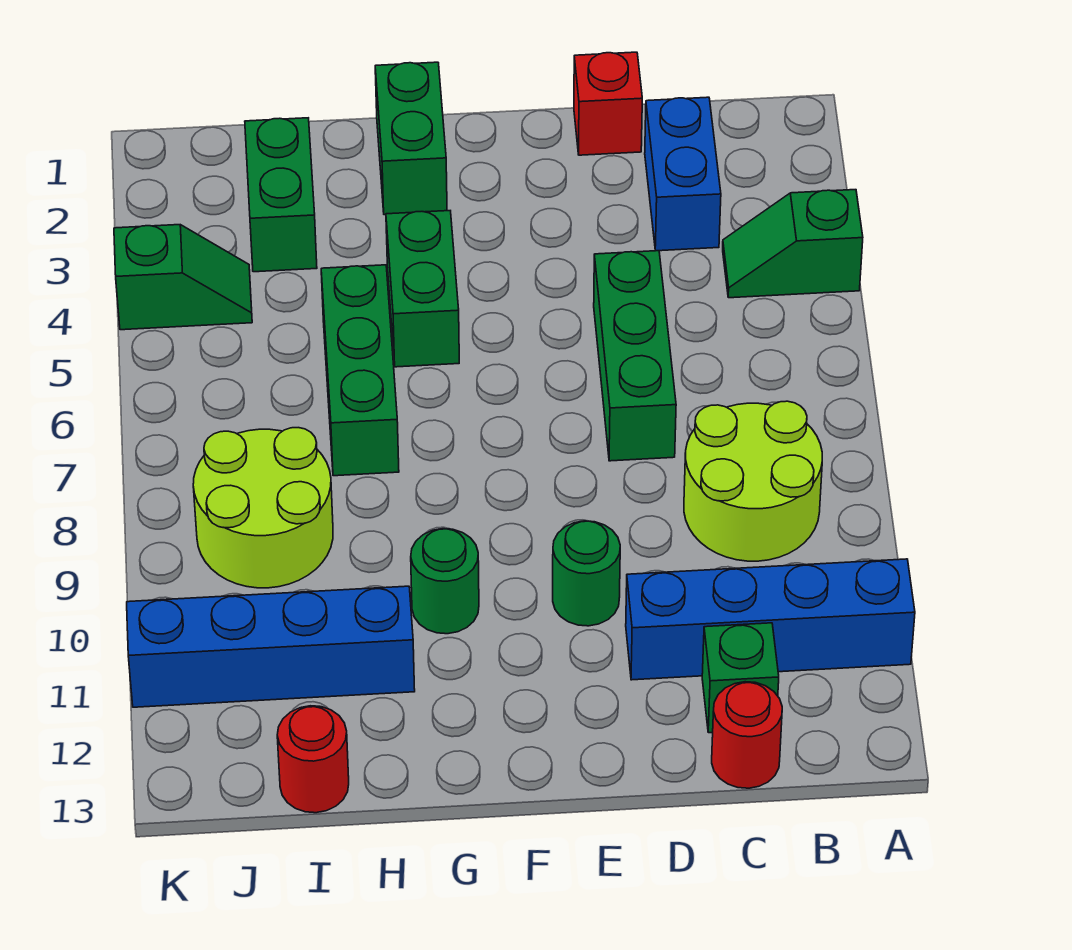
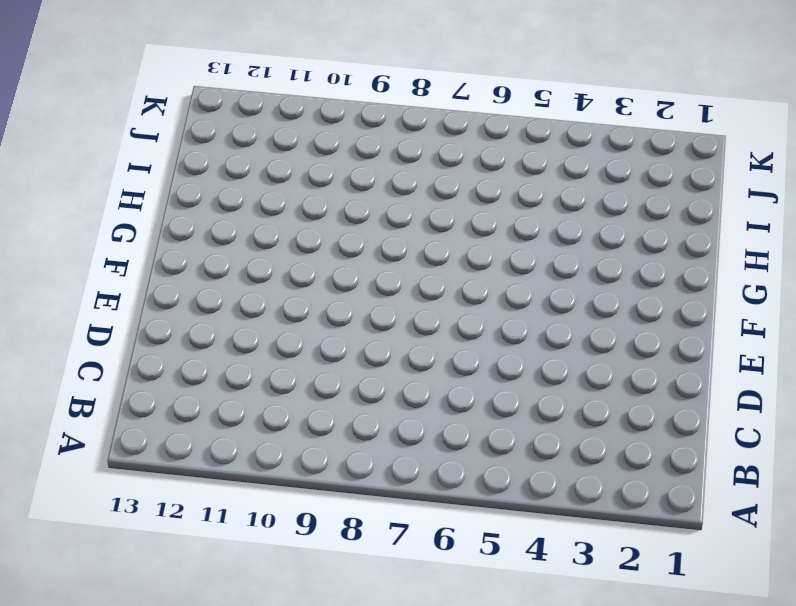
none -> green slope A4:B4 level 1 top A
none -> blue brick A11:D11 level 1
none -> lime round brick B8:C9 level 1

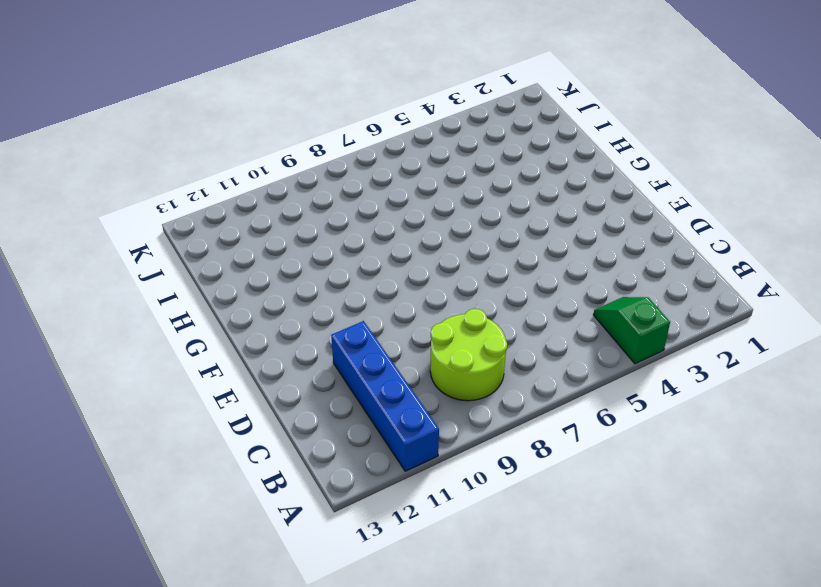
none -> blue brick C2:C3 level 1
none -> green brick C12 level 1
none -> red round brick C13 level 1

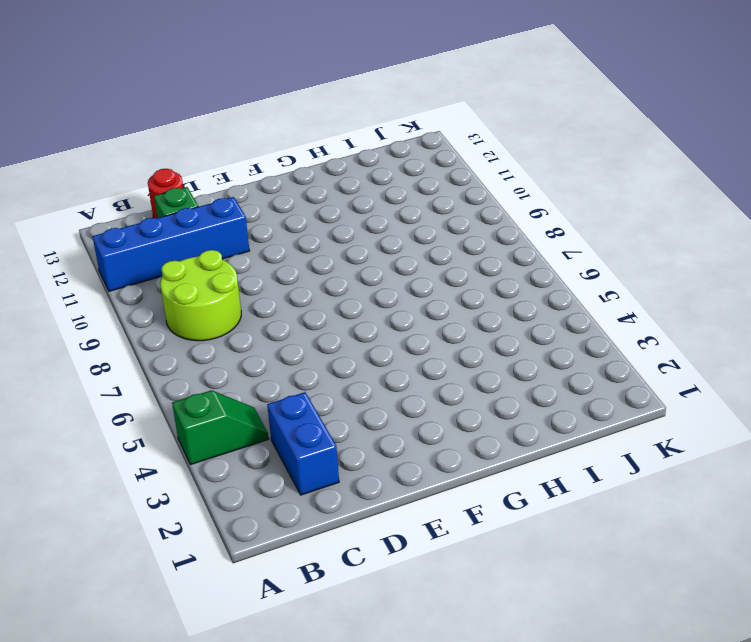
none -> red brick D1 level 1
none -> green brick D5:D7 level 1
none -> green round brick E10 level 1

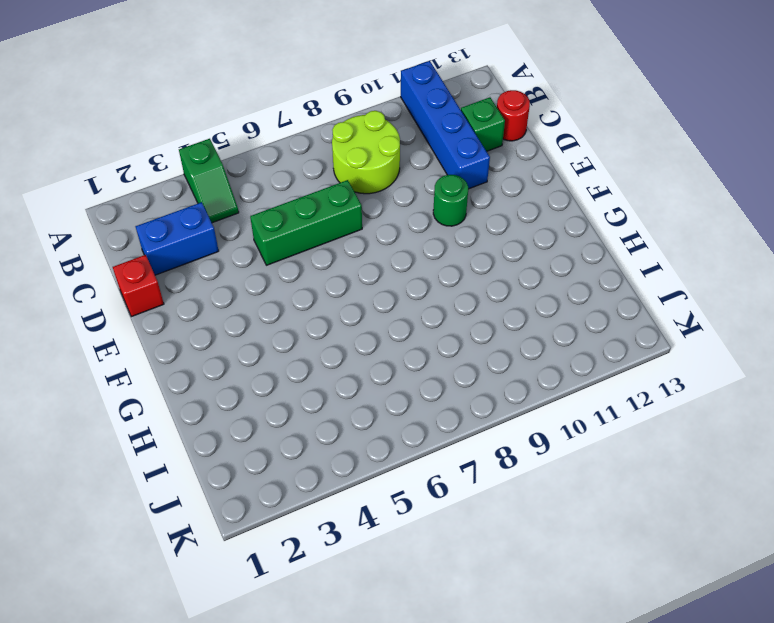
none -> green brick G1:G2 level 1
none -> green brick G4:G5 level 1
none -> green round brick G10 level 1

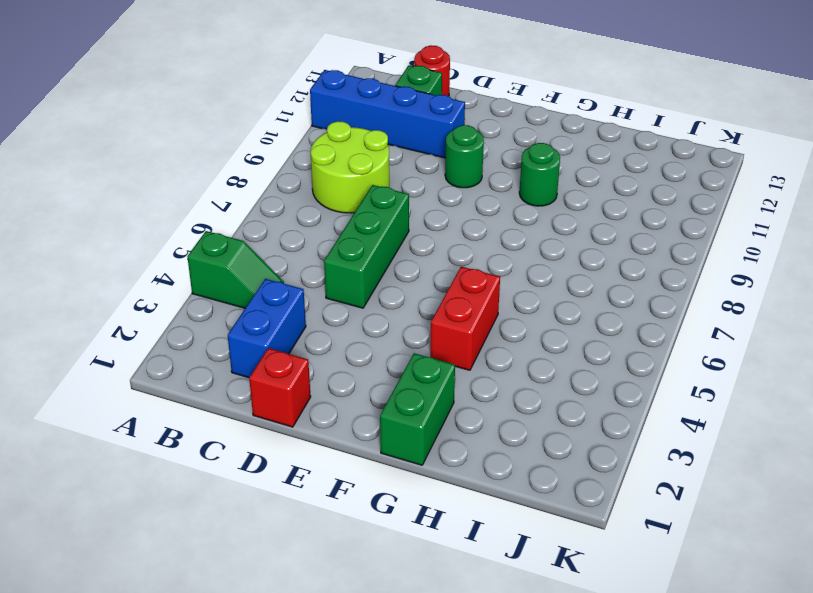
red brick G4:G5 level 1 -> green brick G4:G5 level 1
none -> green brick H5:H7 level 1
none -> blue brick H11:K11 level 1
none -> green brick I2:I3 level 1

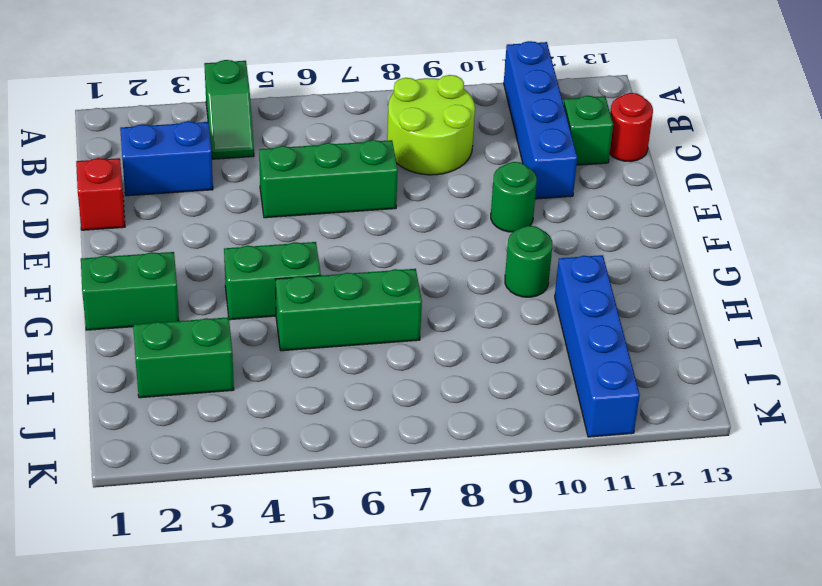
none -> lime round brick I8:J9 level 1
none -> red round brick I13 level 1
none -> green slope J4:K4 level 1 top K

